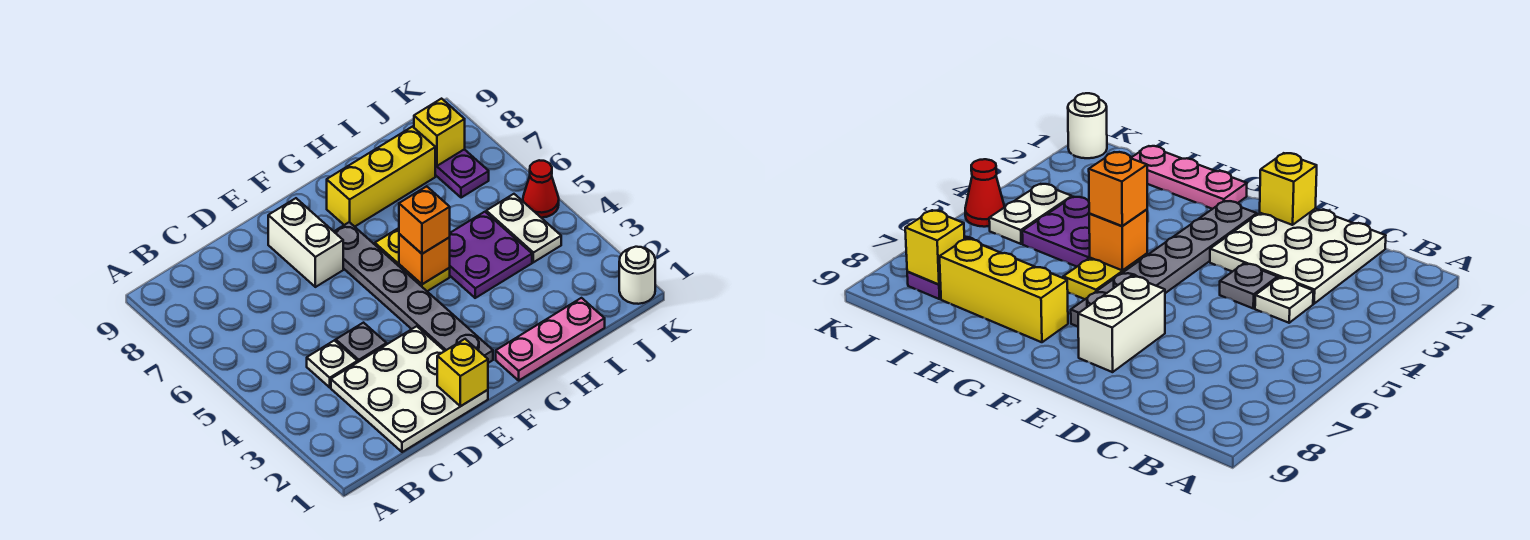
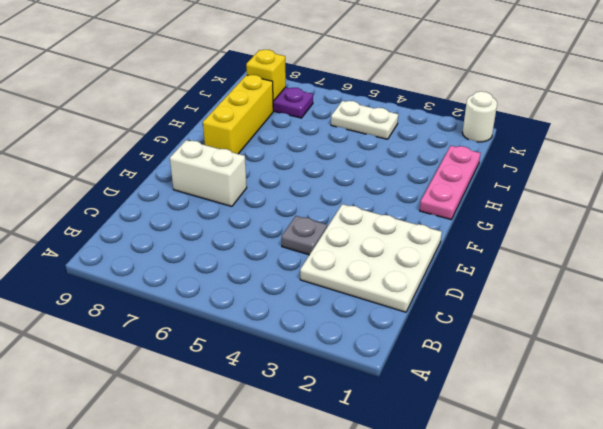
none -> white plate C4 level 1
none -> grey plate F2:F7 level 1
none -> yellow plate G5:G6 level 1

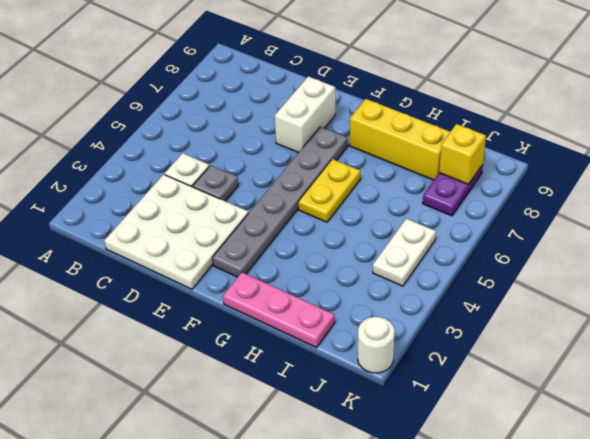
none -> purple plate H4:I5 level 1
none -> red cone K5 level 1
none -> yellow brick E1 level 2

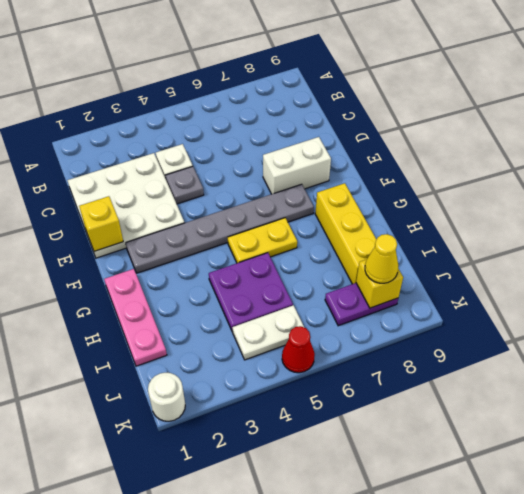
yellow cone J8 level 3 -> none
none -> orange brick G5 level 2
none -> orange brick G5 level 3

